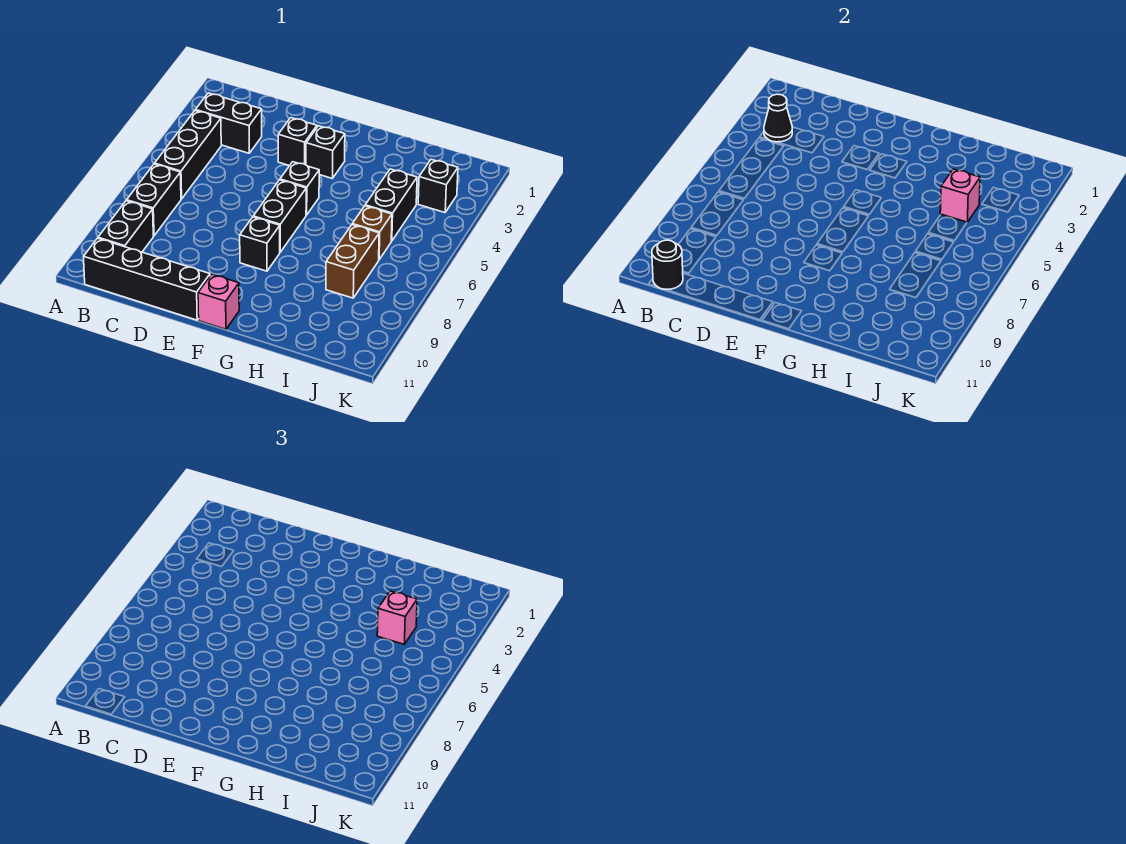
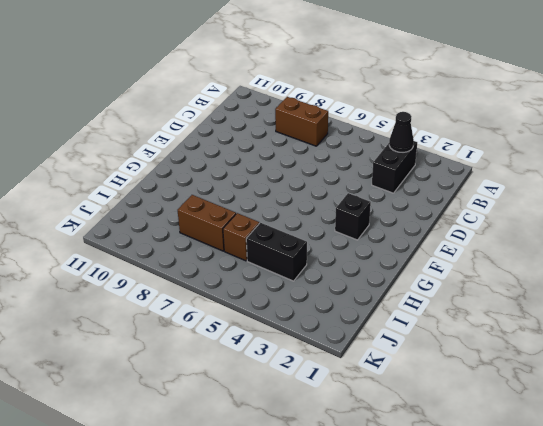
brown brick B7:B8 level 1 -> black brick B7:B8 level 1
none -> black brick B4:B6 level 1
none -> black brick B9:B10 level 1
none -> black brick B11:E11 level 1

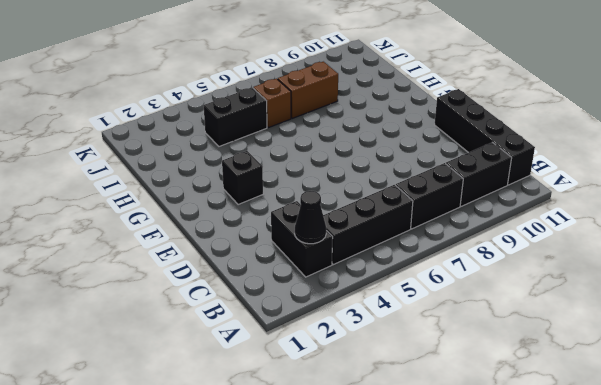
none -> black brick E3 level 1
none -> black brick F5 level 1
none -> black brick F6:F7 level 1

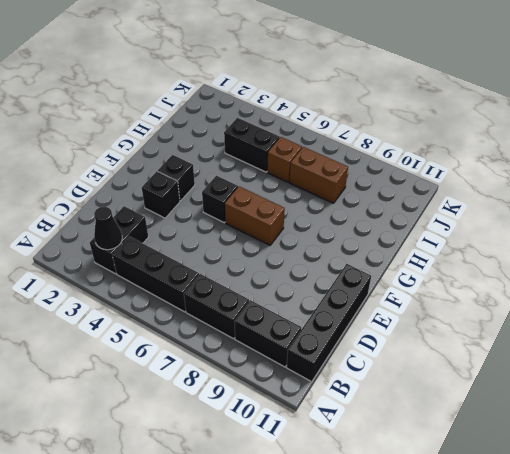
brown brick F6:F7 level 1 -> black brick F6:F7 level 1
none -> black brick F8 level 1
none -> pink brick F11 level 1
none -> black brick J3 level 1

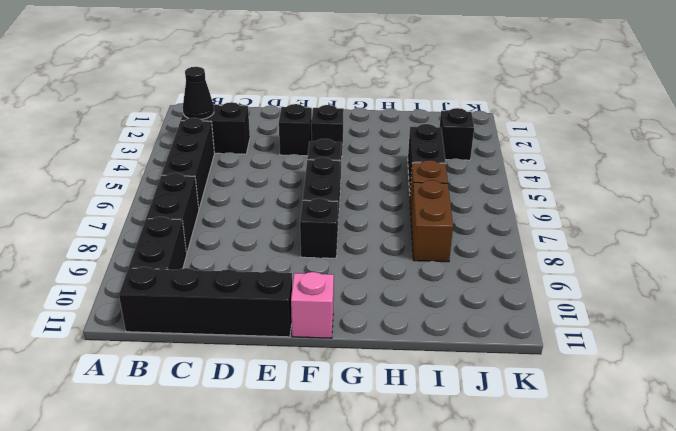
none -> black round brick B11 level 2
none -> pink brick I4 level 2
none -> pink brick I4 level 3

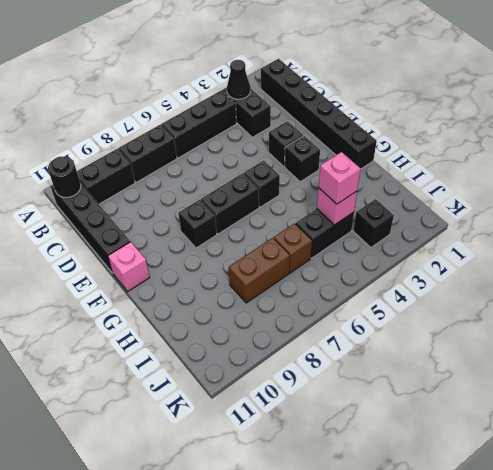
black brick B1:G1 level 1 -> none

